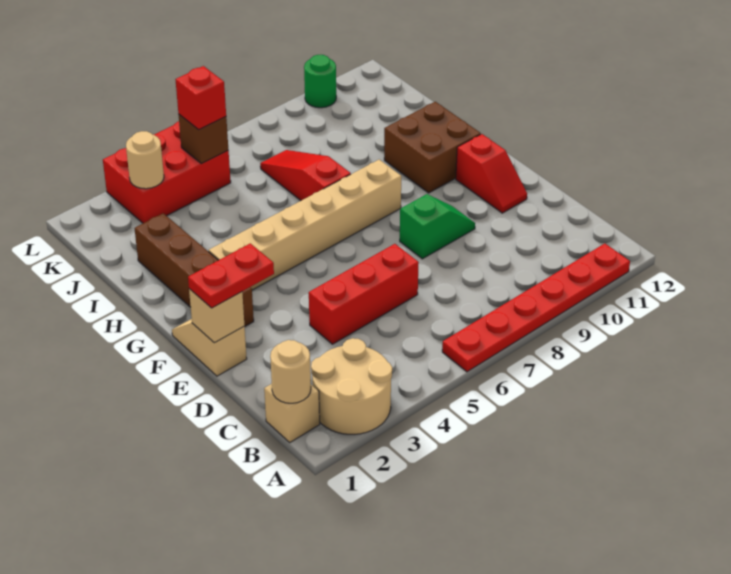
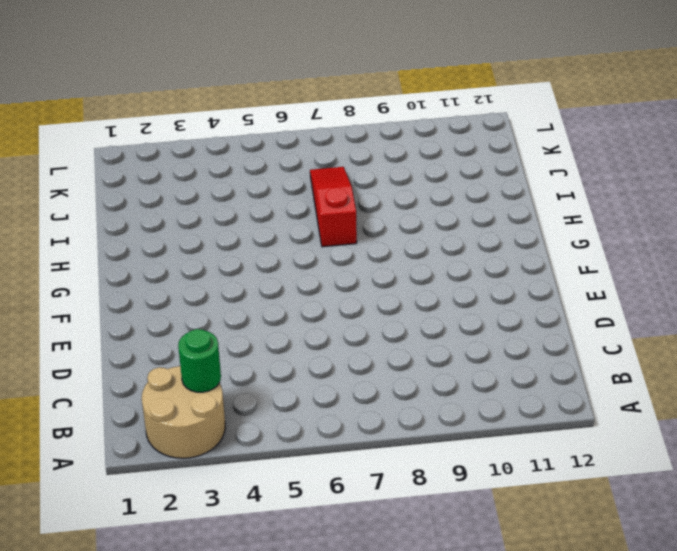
green round brick B3 level 2 -> green round brick L10 level 1
none -> red plate A6:A11 level 1
none -> tan brick B1 level 1
none -> red brick D4:D6 level 1

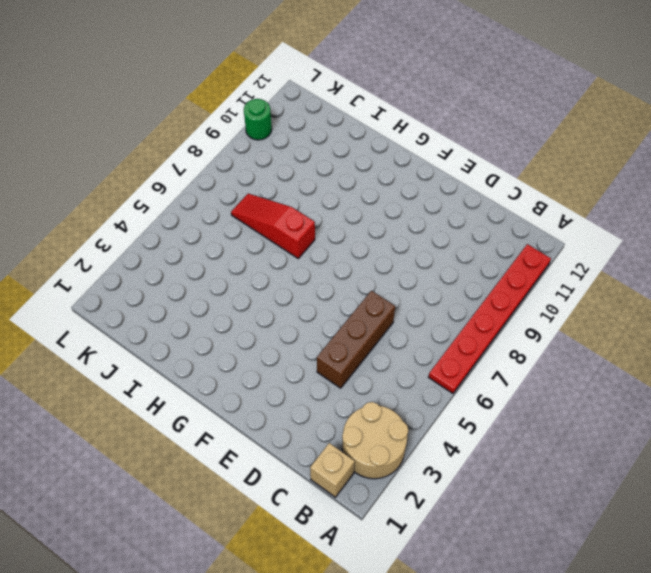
brown brick D4:D6 level 1 -> red brick D4:D6 level 1
none -> tan slope E1:F1 level 1 top E
none -> green slope E8:E9 level 1 top 8
none -> red slope E11:F11 level 1 top F

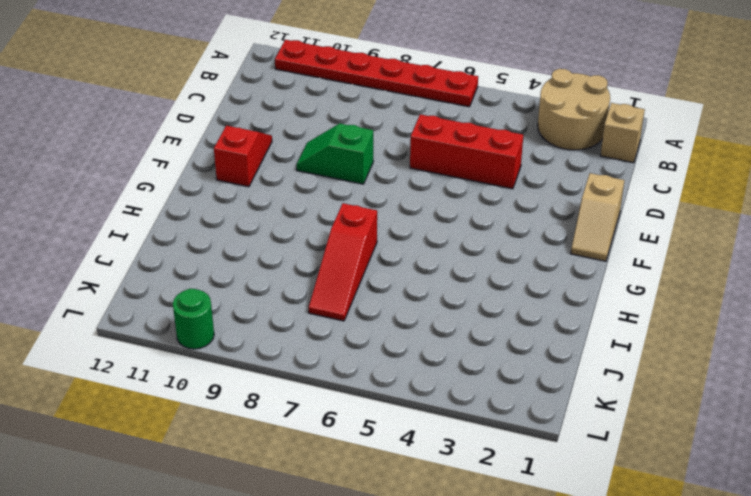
none -> brown brick F2:I2 level 1
none -> tan brick G3:G8 level 1
none -> brown brick G10:H11 level 1

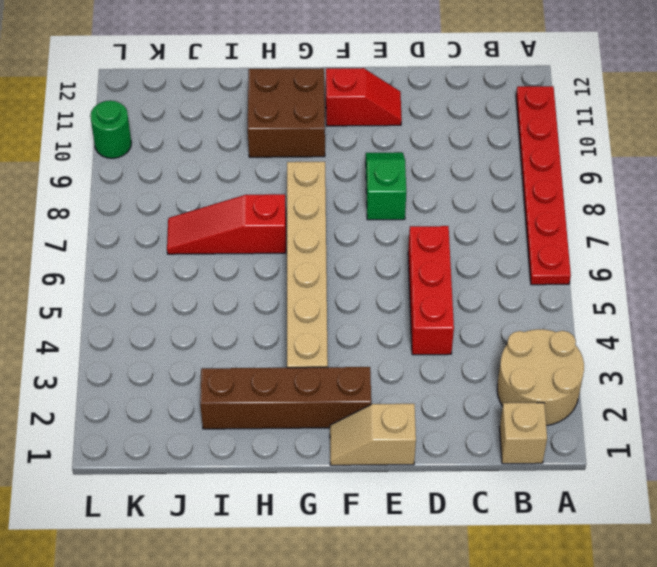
none -> red brick K3:L5 level 1
none -> tan round brick B1 level 2
none -> tan brick E1 level 2

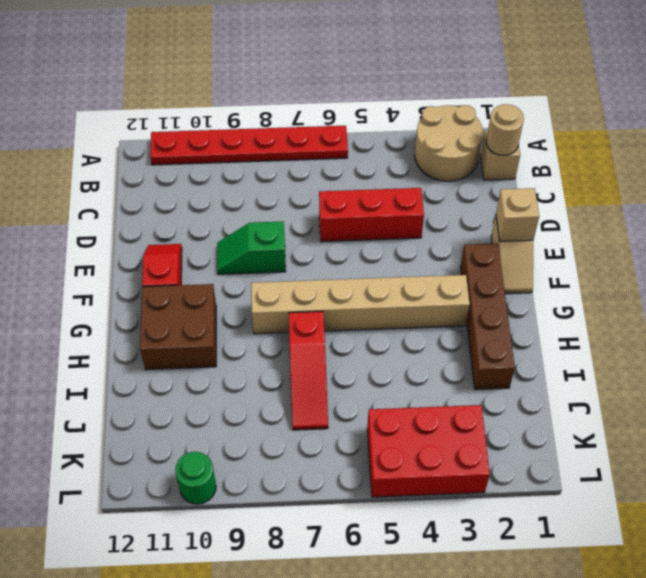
none -> tan round brick K3 level 2
none -> brown brick K5 level 2
none -> red plate E1:E2 level 3

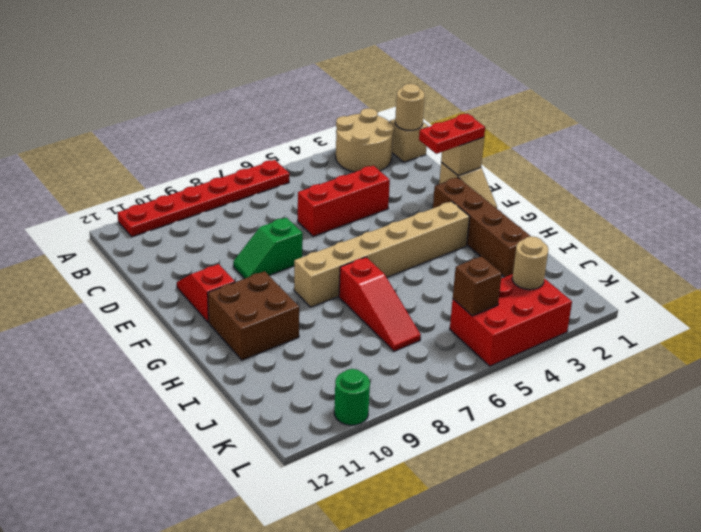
none -> red brick K5 level 3

